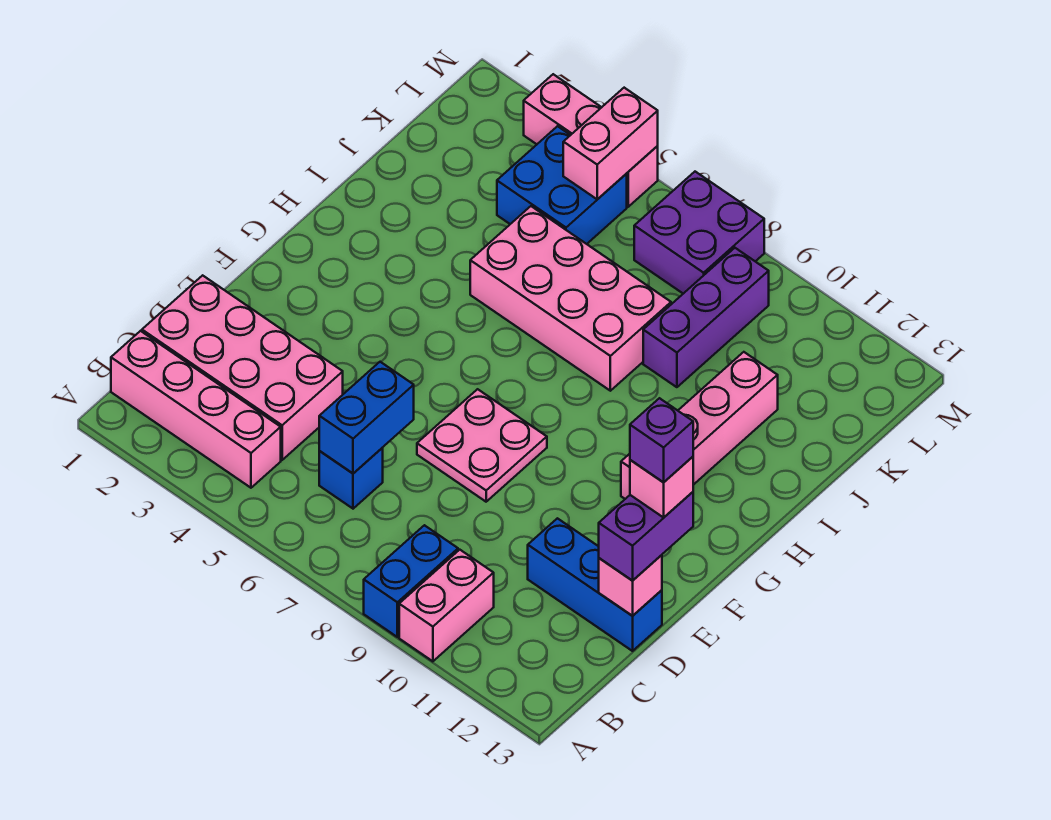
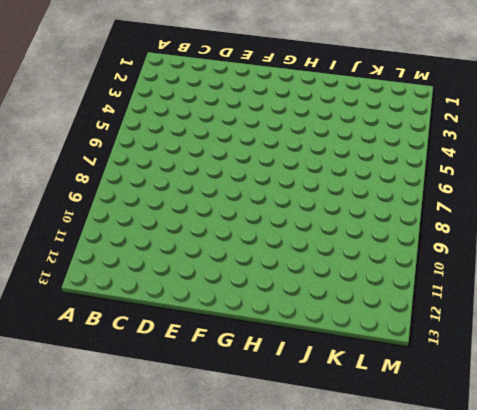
none -> blue brick A9:B9 level 1
none -> pink brick A10:B10 level 1
none -> pink brick B1:B4 level 1

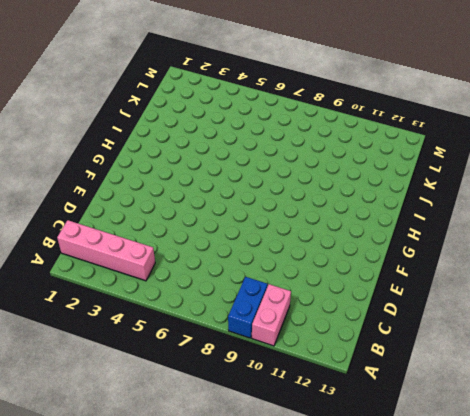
none -> pink brick C1:D4 level 1
none -> blue brick C6 level 1
none -> blue brick D11:D13 level 1

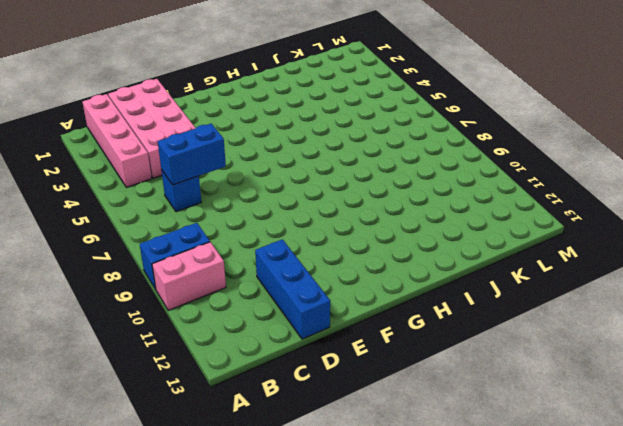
none -> pink plate E7:F8 level 1
none -> pink brick G11:J11 level 1
none -> pink brick I5:J8 level 1

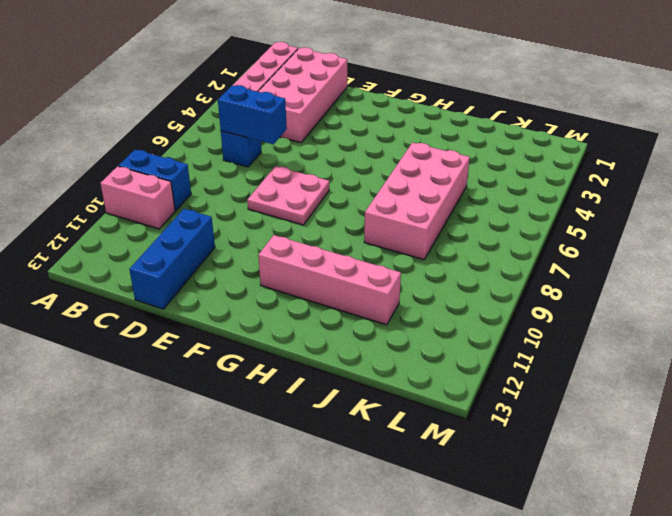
none -> purple brick J9:L9 level 1
none -> blue brick K4:L5 level 1
none -> purple brick L7:M8 level 1

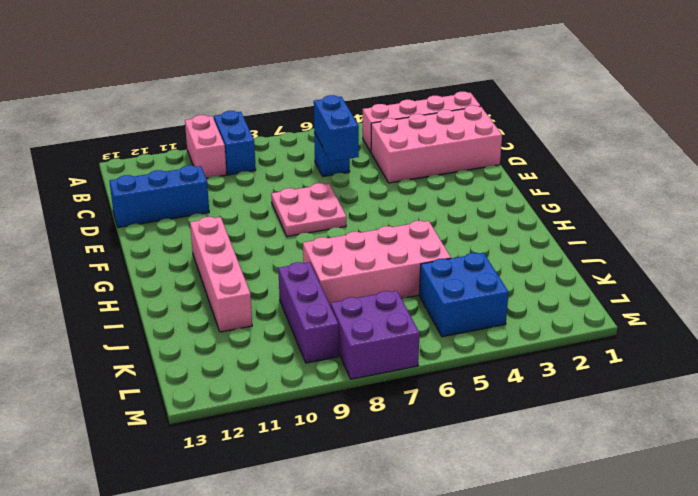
none -> pink brick M3:M5 level 1
none -> pink brick D13 level 2
none -> pink brick L5:M5 level 2

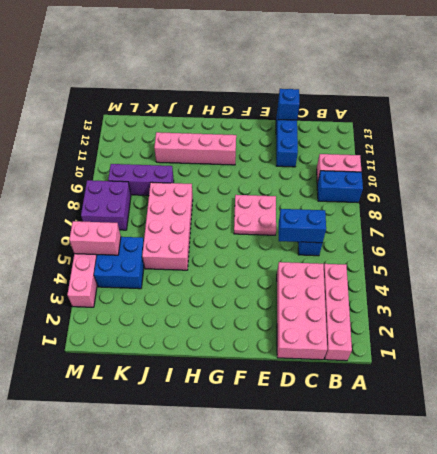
blue brick D13 level 2 -> pink brick D13 level 2
none -> purple brick D13:E13 level 3
none -> pink brick E13 level 4
none -> purple brick E13 level 5

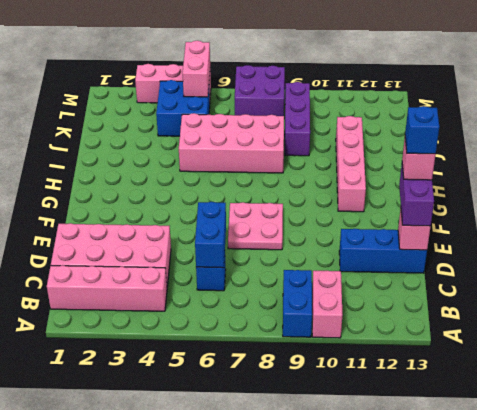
blue brick E13 level 5 -> purple brick E13 level 5

